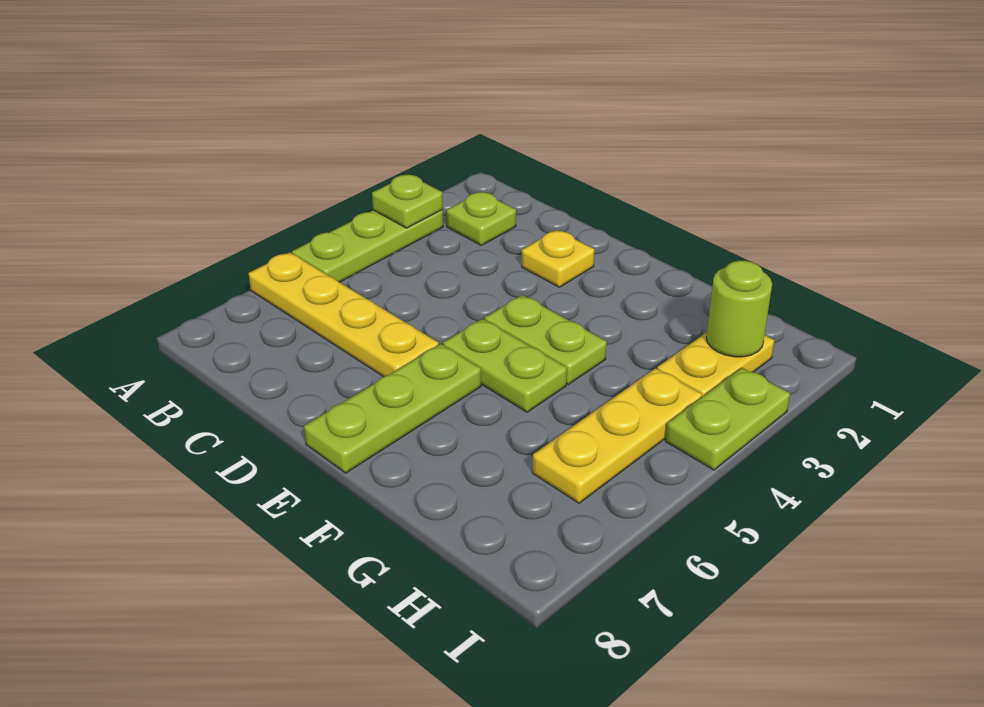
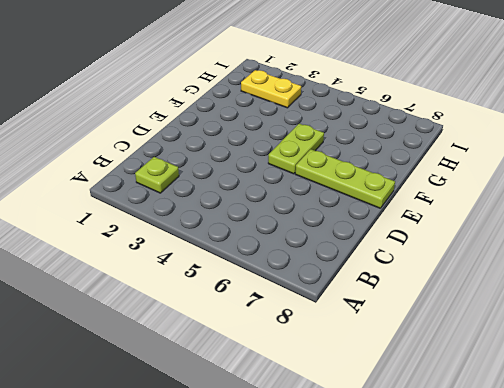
none -> lime plate A3:A5 level 1
none -> yellow plate A6:D6 level 1
none -> yellow plate D2 level 1

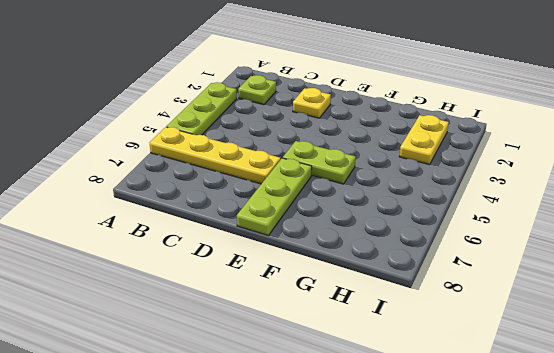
none -> lime plate E4:F4 level 1
none -> yellow plate H4:H6 level 1
none -> lime plate I3:I4 level 1

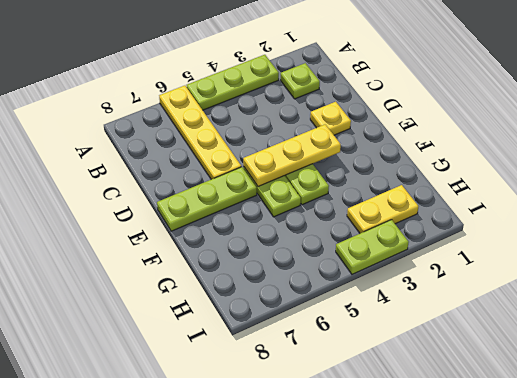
yellow plate E3:E5 level 2 -> yellow plate H4:H6 level 1
none -> lime plate A3 level 2
none -> lime round brick H2 level 2

